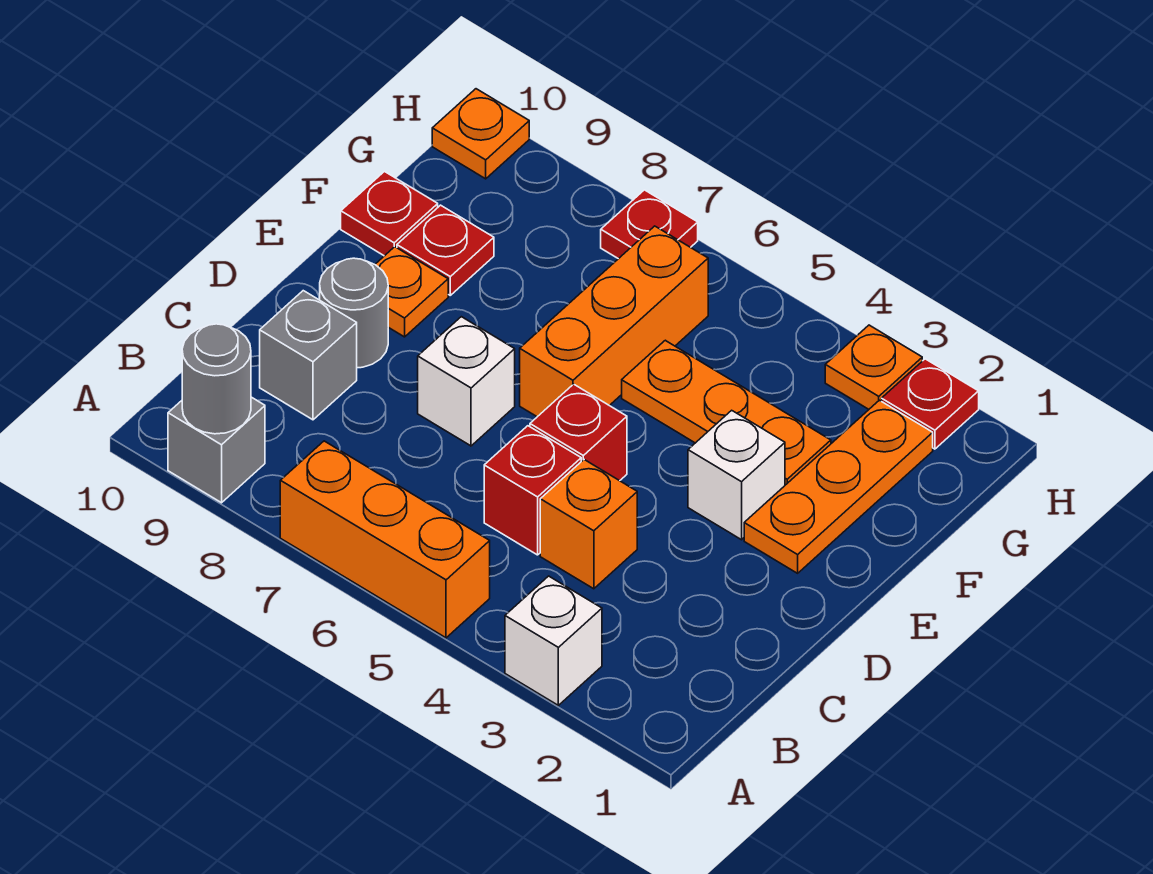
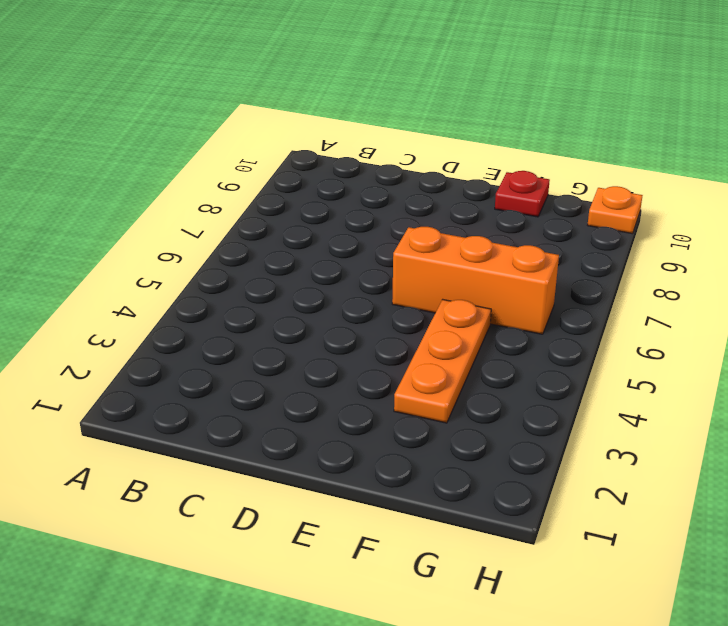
none -> white brick A3 level 1
none -> orange brick A5:A7 level 1
none -> grey brick A9 level 1

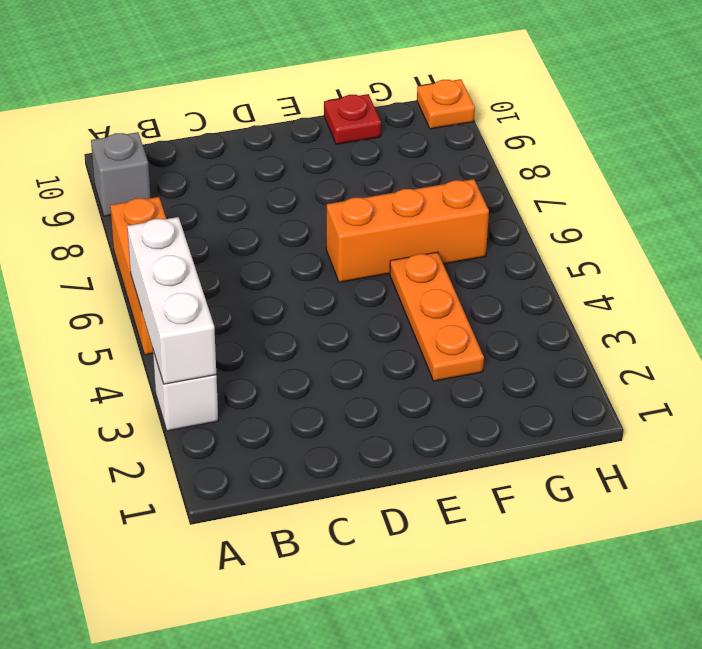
white brick A3:A5 level 2 -> none
none -> orange brick C4 level 1
none -> red brick C5 level 1
none -> grey brick C9 level 1

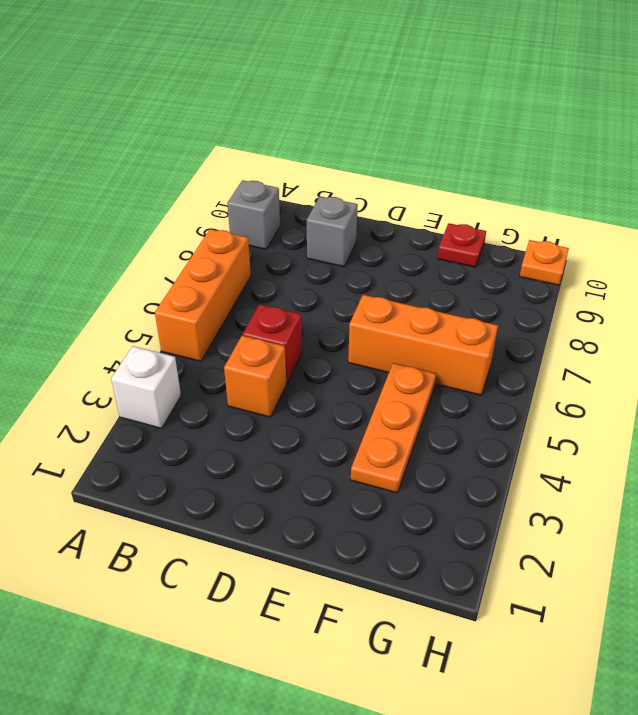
none -> red brick D5 level 1
none -> white brick D7 level 1
none -> grey round brick D9 level 1

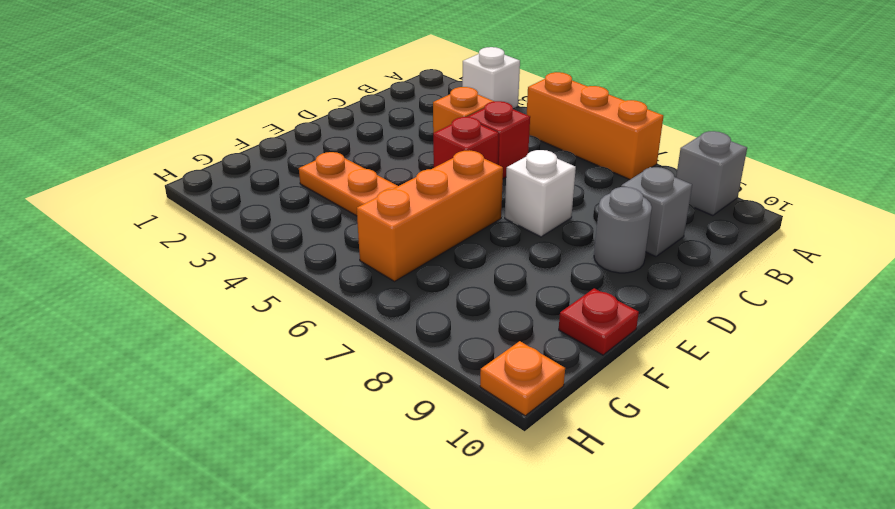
none -> orange plate E2:G2 level 1
none -> white brick E3 level 1
none -> orange plate E9 level 1

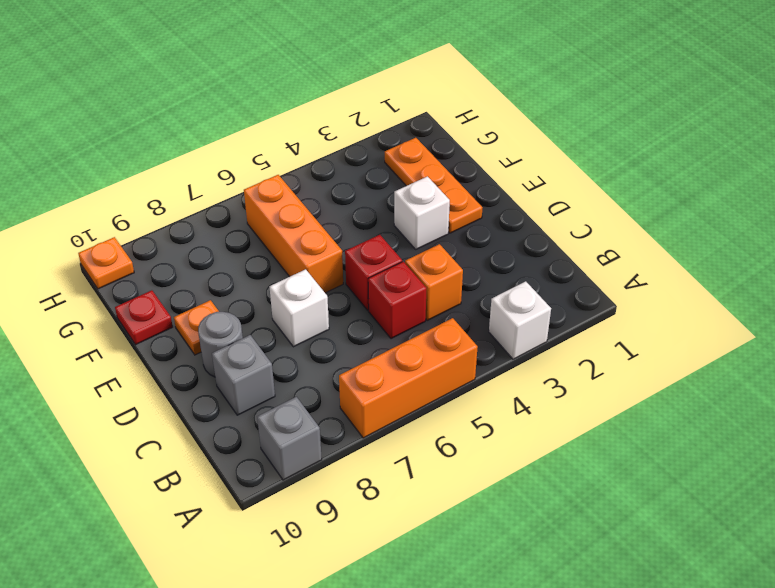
none -> orange plate F3:F5 level 1
none -> red plate F9 level 1
none -> red plate H2 level 1

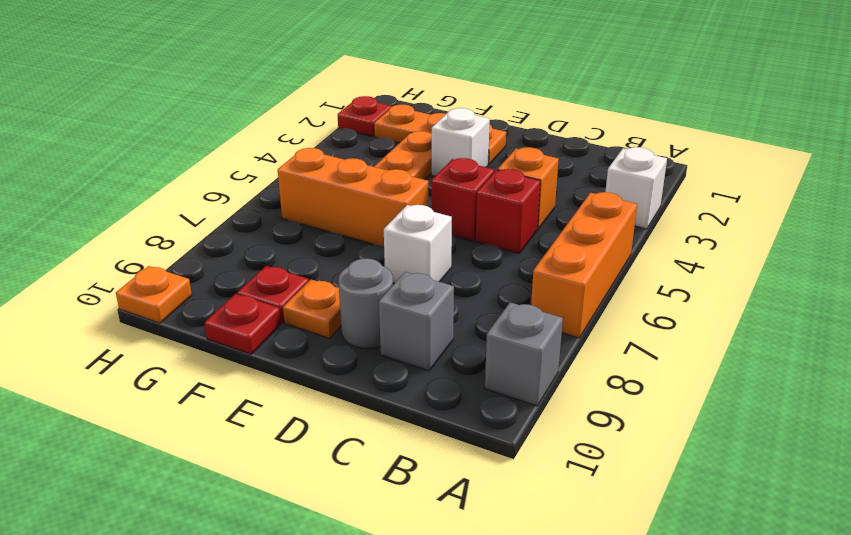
none -> orange plate H3 level 1
none -> red plate H7 level 1
none -> grey round brick A9 level 2

